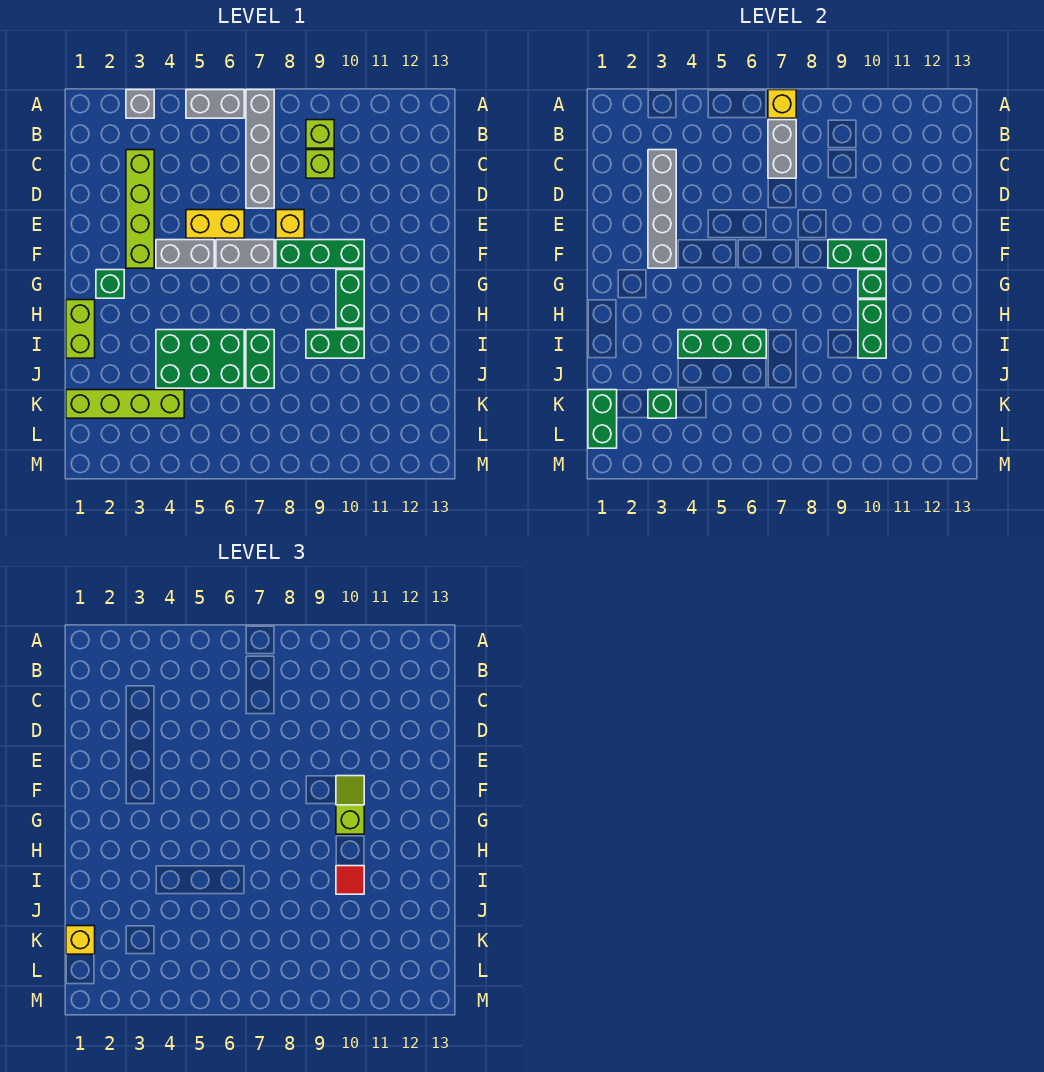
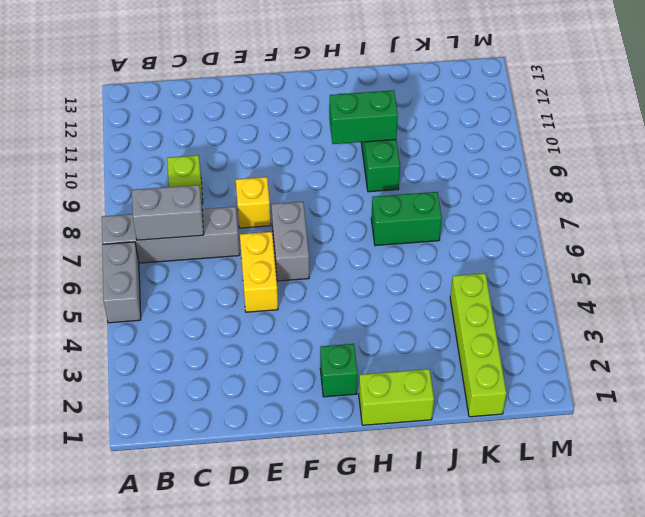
none -> grey brick A3 level 1
none -> lime brick B9 level 1
none -> lime brick C3:F3 level 1
none -> grey brick F4:F5 level 1

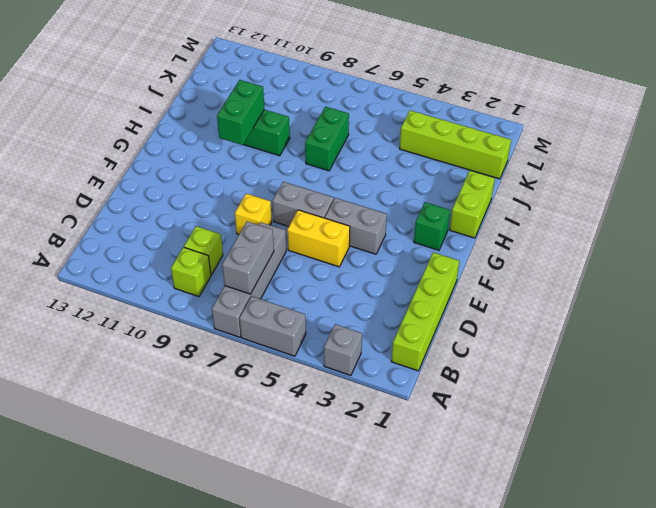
lime brick B1:E1 level 1 -> lime brick C3:F3 level 1
none -> green brick F8:F10 level 1
none -> green brick G10:H10 level 1
none -> green brick I4:J6 level 1
none -> yellow brick A7 level 2

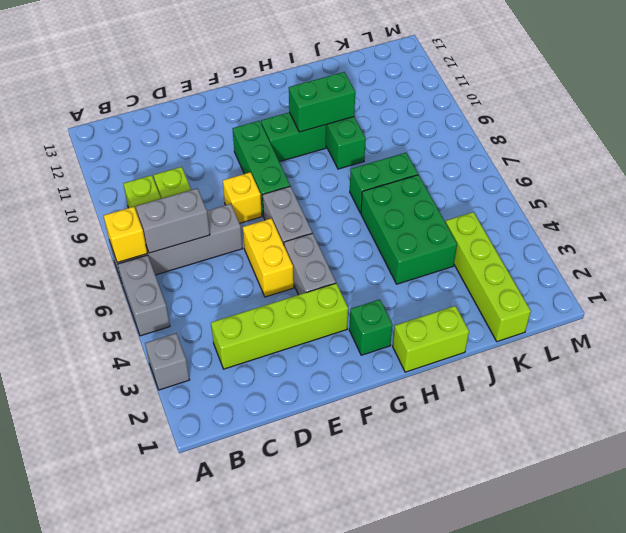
none -> grey brick C3:F3 level 2
none -> green brick F9:F10 level 2
none -> green brick G10 level 2
none -> green brick I4:I6 level 2

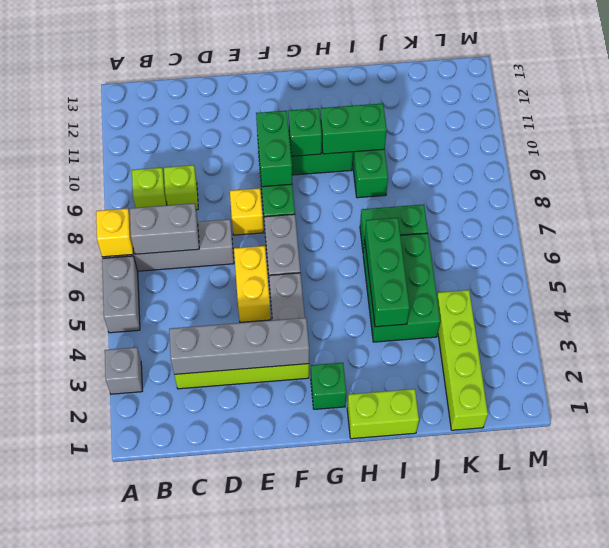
none -> green brick K1:L1 level 2
none -> green brick K3 level 2
none -> lime slope F10:G10 level 3 top G
none -> red tile I10 level 3

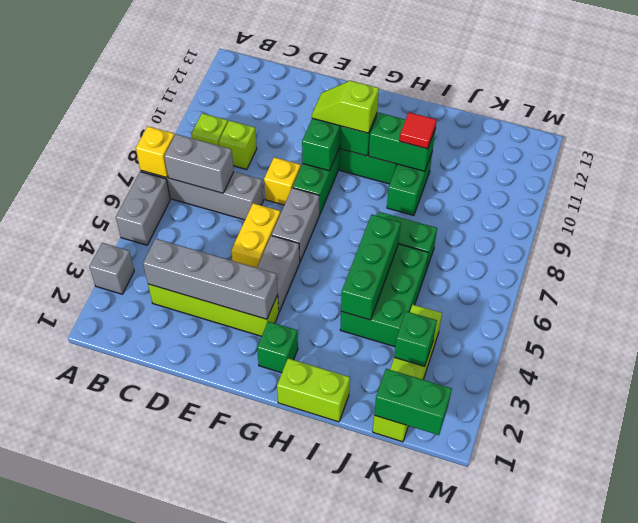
none -> yellow brick K1 level 3

